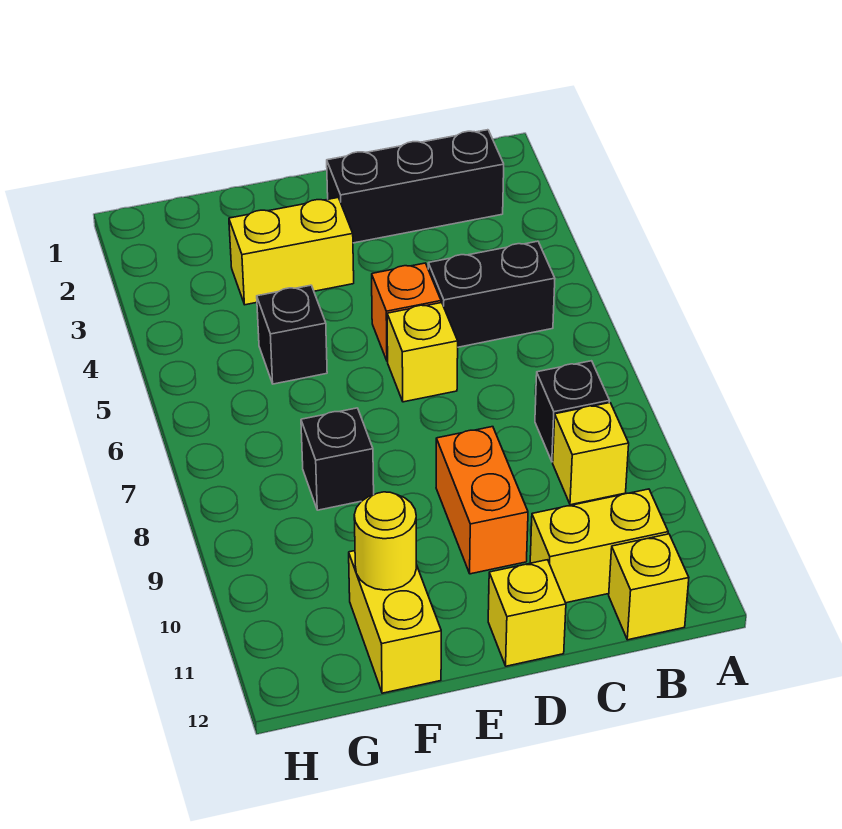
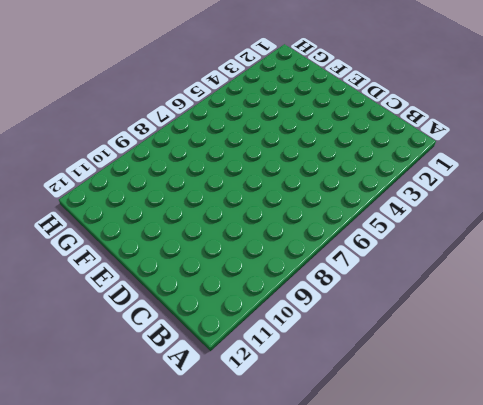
none -> black brick B2:D2 level 1
none -> black brick B5:C5 level 1
none -> black brick B8 level 1

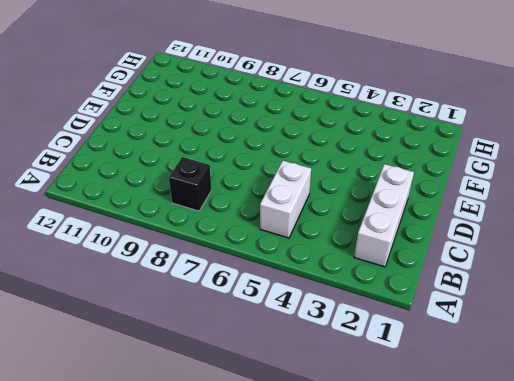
white brick B2:D2 level 1 -> black brick B2:D2 level 1
white brick B5:C5 level 1 -> black brick B5:C5 level 1
none -> yellow brick B9 level 1
none -> yellow brick B11:C11 level 1
none -> yellow brick B12 level 1

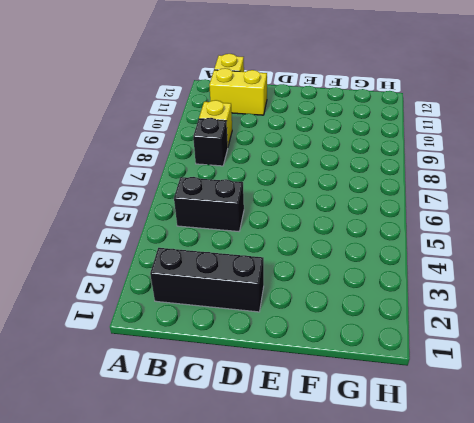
none -> orange brick D5 level 1
none -> yellow brick D6 level 1
none -> orange brick D9:D10 level 1

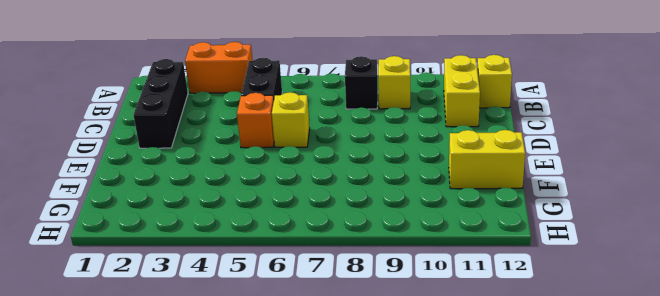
orange brick A3:A4 level 1 -> orange brick D9:D10 level 1
none -> yellow brick D12 level 1
none -> yellow brick E3:F3 level 1
none -> black brick F5 level 1

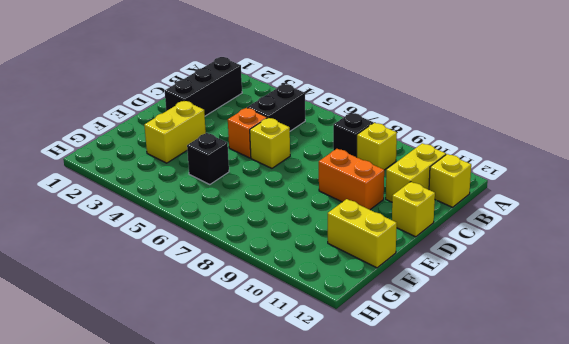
none -> black brick F8 level 1
none -> yellow round brick F11 level 2

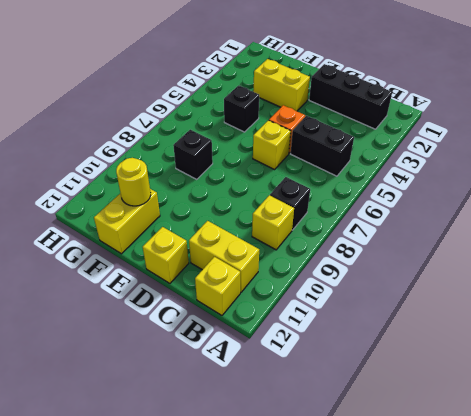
none -> orange brick D9:D10 level 1

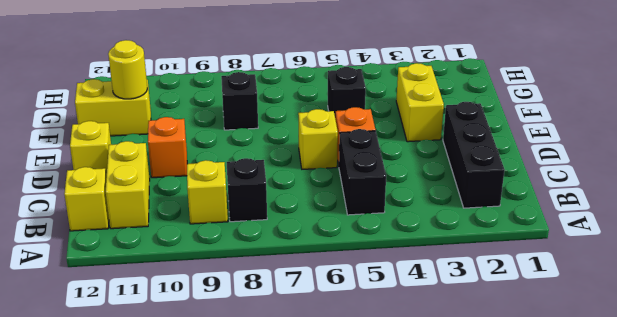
orange brick D10 level 1 -> orange brick D9:D10 level 1

